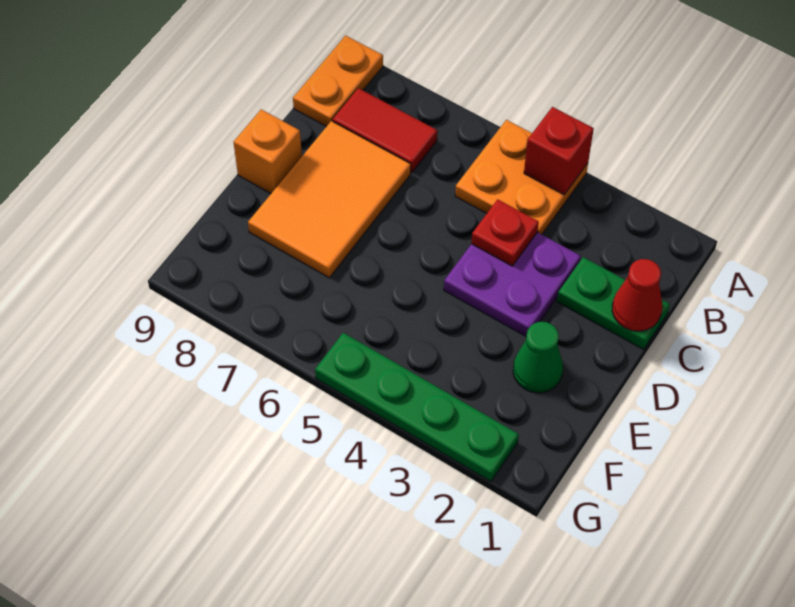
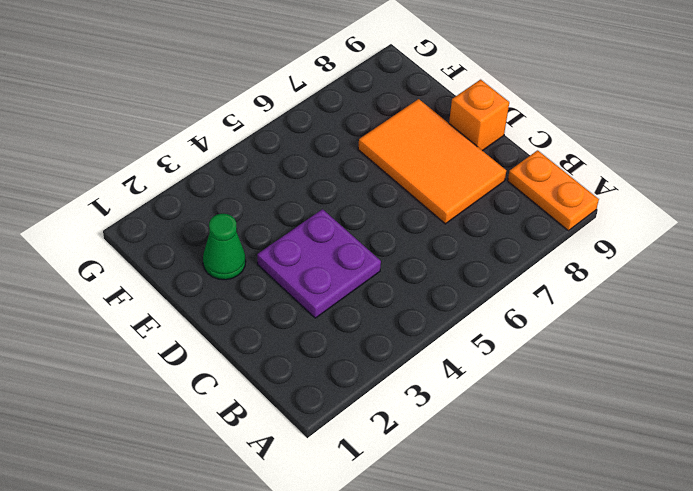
none -> orange plate A4:B5 level 1
none -> red tile B7:B8 level 1
none -> green plate C1:C2 level 1

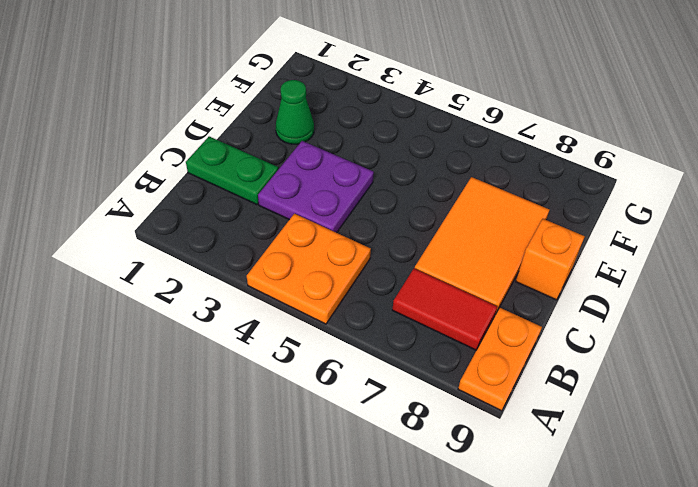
none -> green plate G2:G5 level 1
none -> red brick A4 level 2
none -> red cone C1 level 2

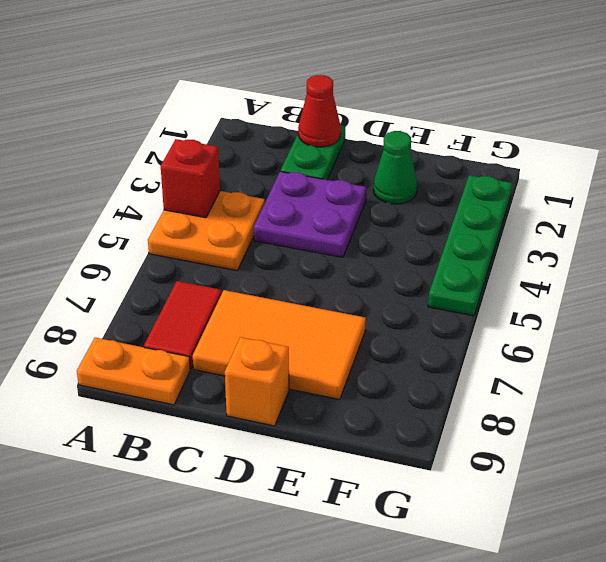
none -> red plate C4 level 2

